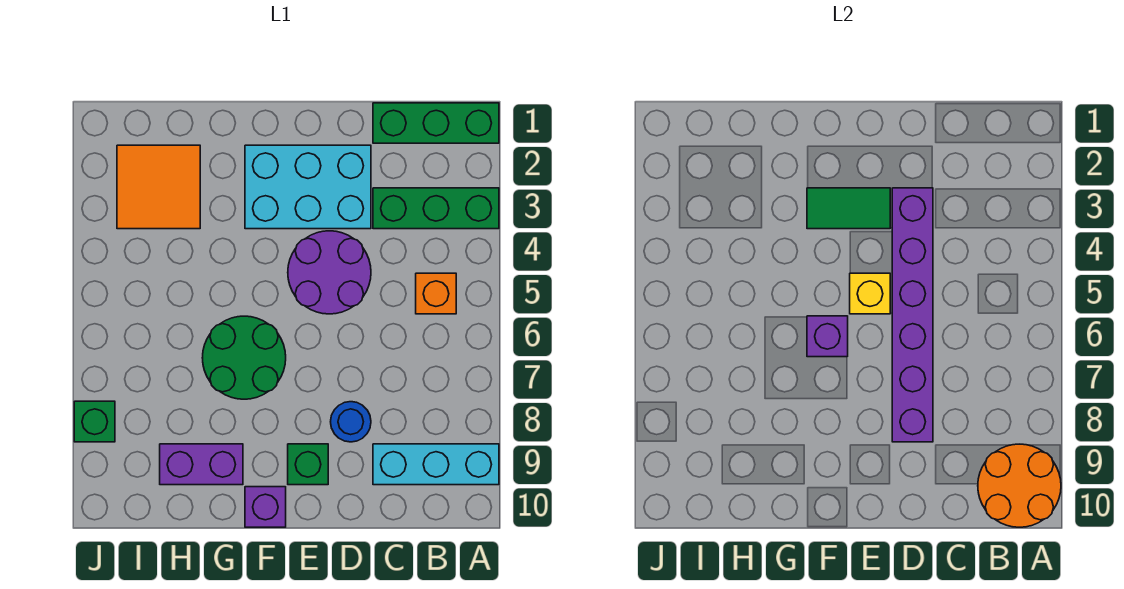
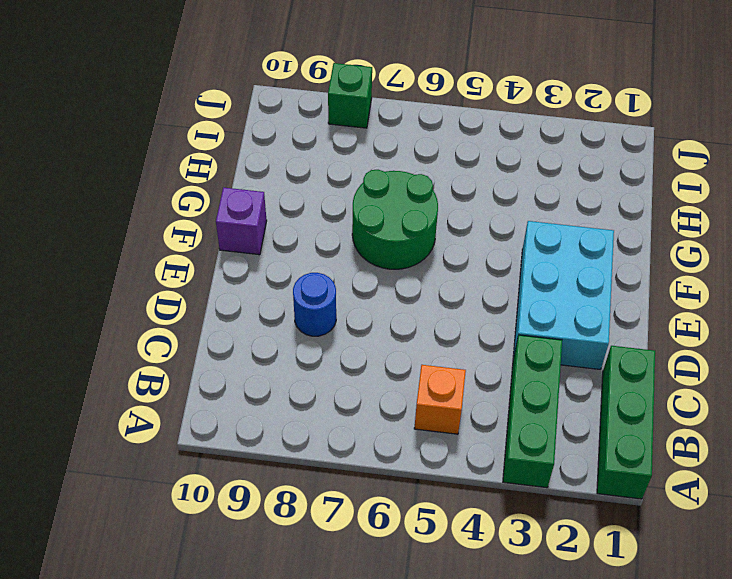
none -> cyan brick A9:C9 level 1
none -> purple round brick D4:E5 level 1
none -> green brick E9 level 1

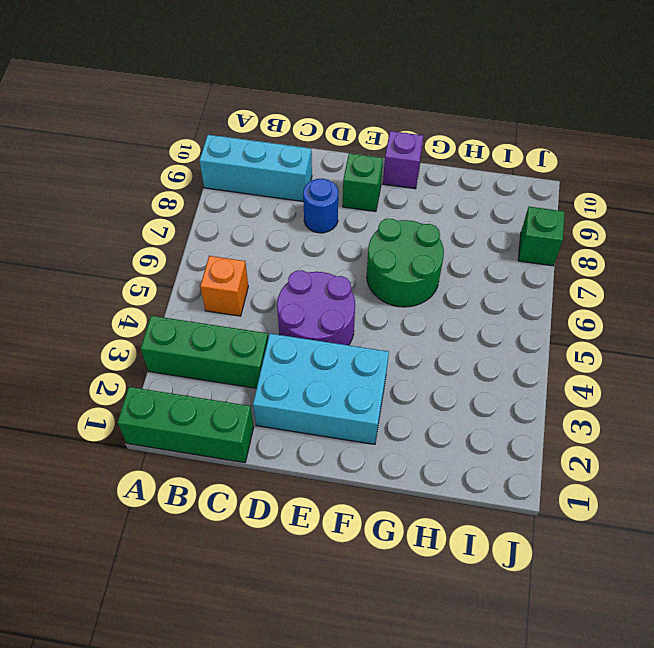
none -> purple brick G9:H9 level 1
none -> orange tile H2:I3 level 1
none -> orange round brick A9:B10 level 2

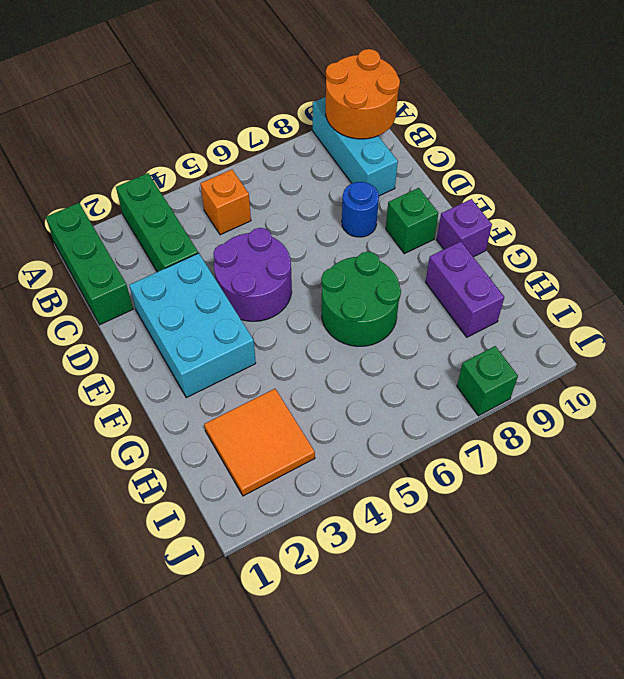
none -> purple brick D3:D8 level 2
none -> green tile E3:F3 level 2
none -> yellow brick E5 level 2

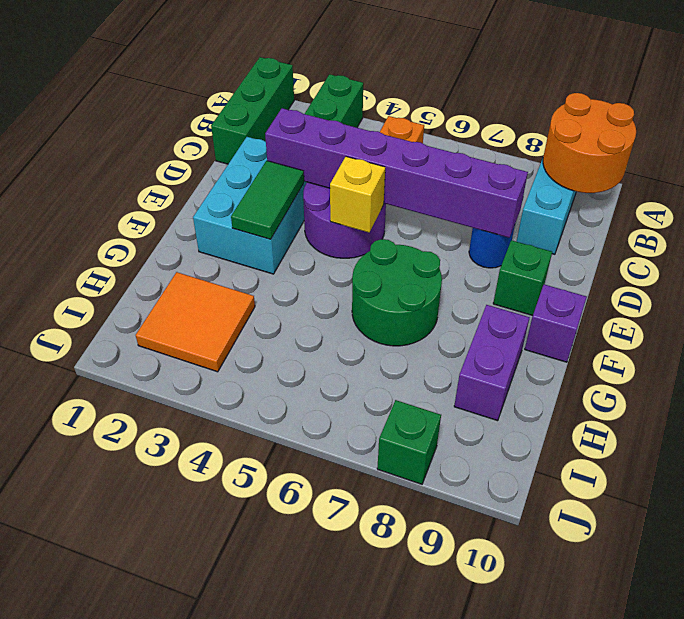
none -> purple brick F6 level 2

